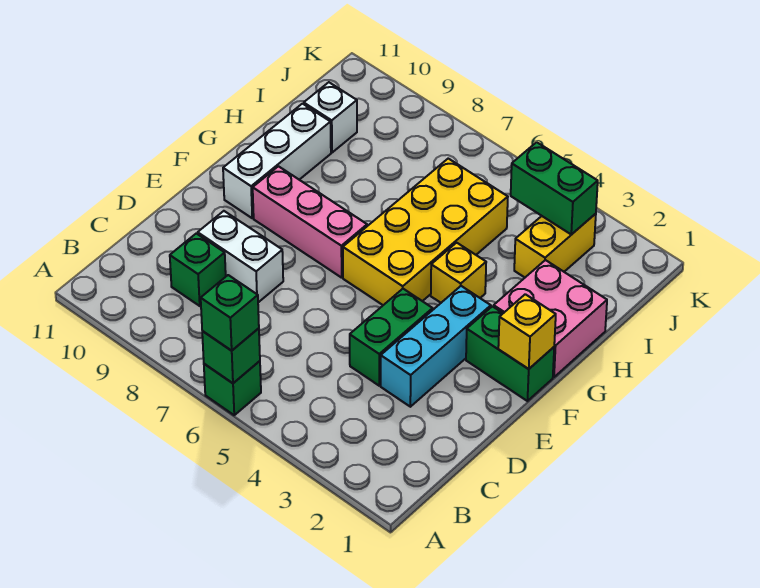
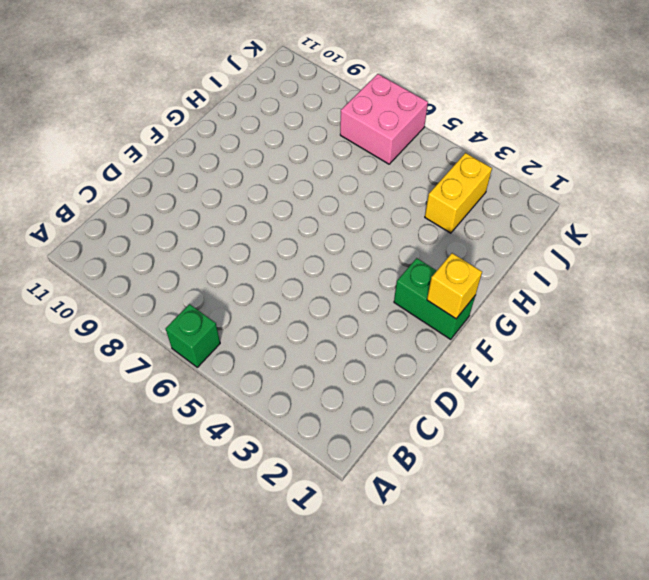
pink brick J6:K7 level 1 -> pink brick G1:H2 level 1
none -> green brick C9 level 1
none -> cyan brick D3:F3 level 1
none -> green brick D4:E4 level 1

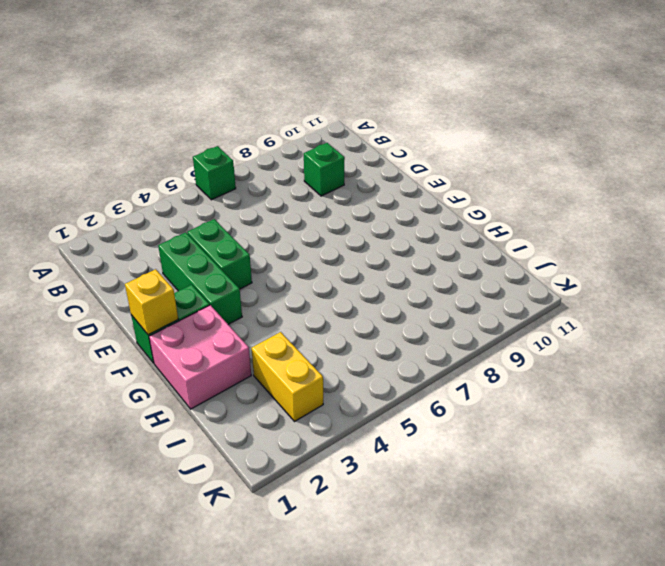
green brick D3:F3 level 1 -> cyan brick D3:F3 level 1
none -> white brick D8:D9 level 1
none -> yellow brick F5:I6 level 1
none -> pink brick F7:F9 level 1

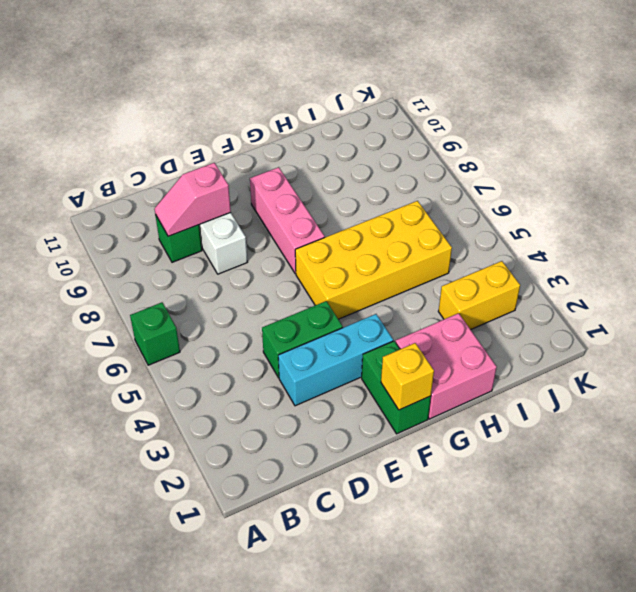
pink slope C9:D9 level 2 top D -> none
none -> white brick F10:H10 level 1
none -> yellow brick G4 level 1
none -> white brick I10 level 1

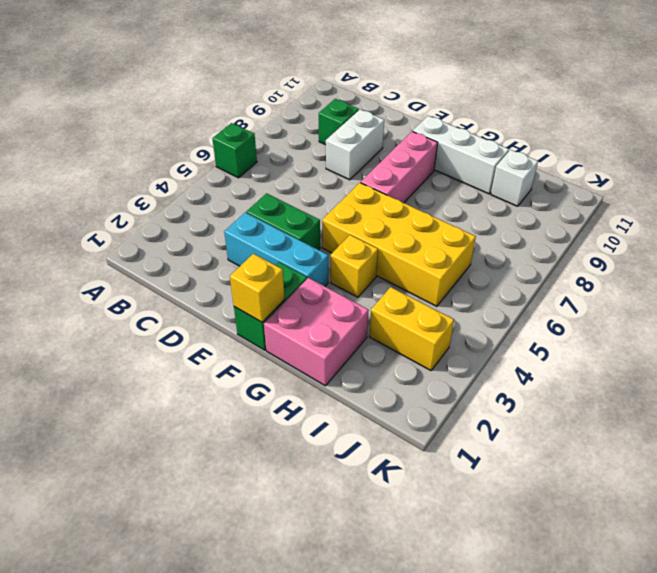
none -> green brick A6 level 2
none -> green brick J3:J4 level 2
none -> green brick A6 level 3

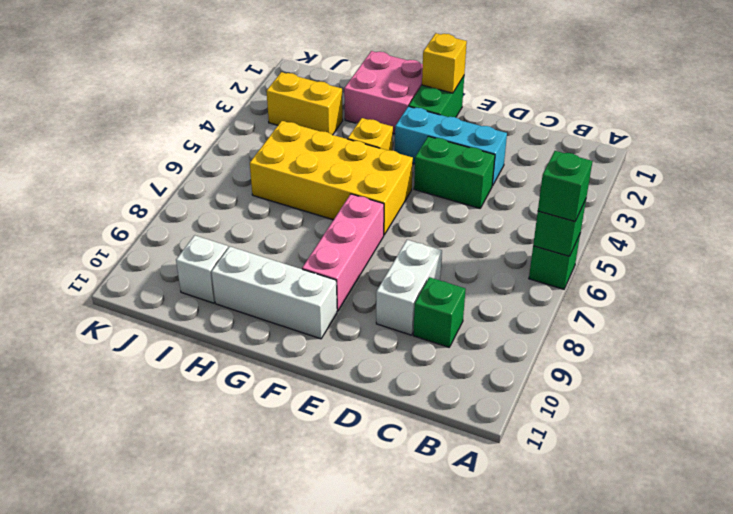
none -> green brick J3:J4 level 2

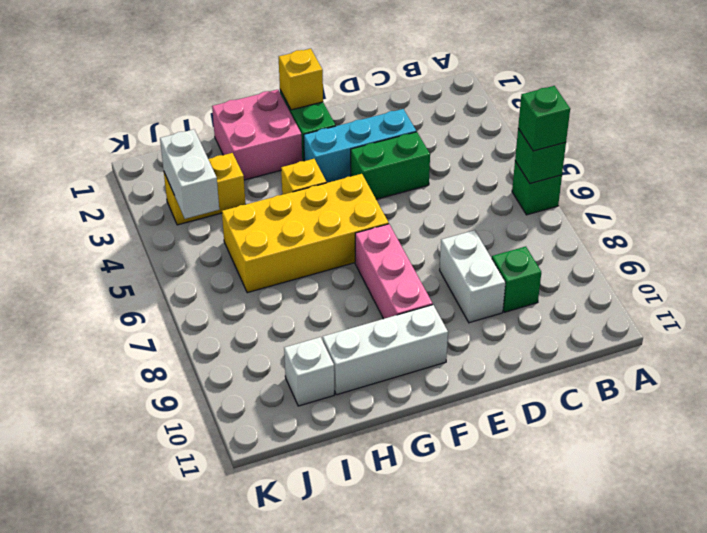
white brick J3:J4 level 2 -> green brick J3:J4 level 2

